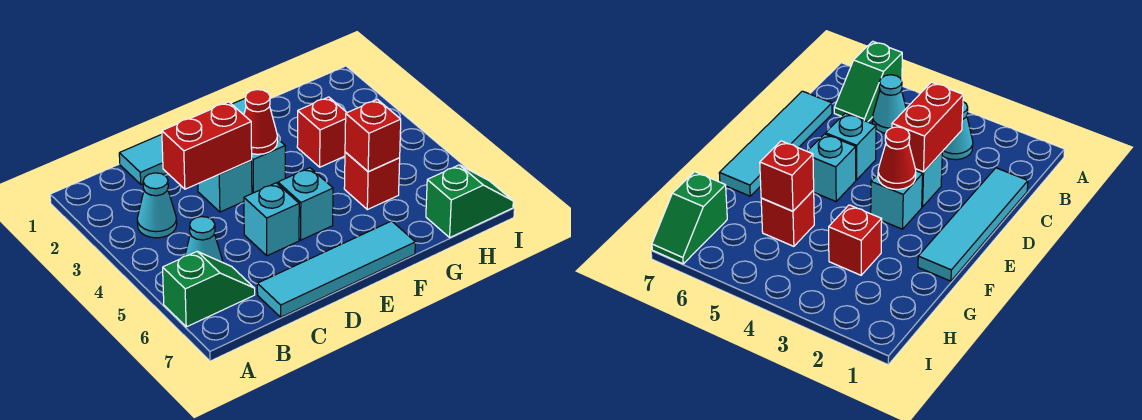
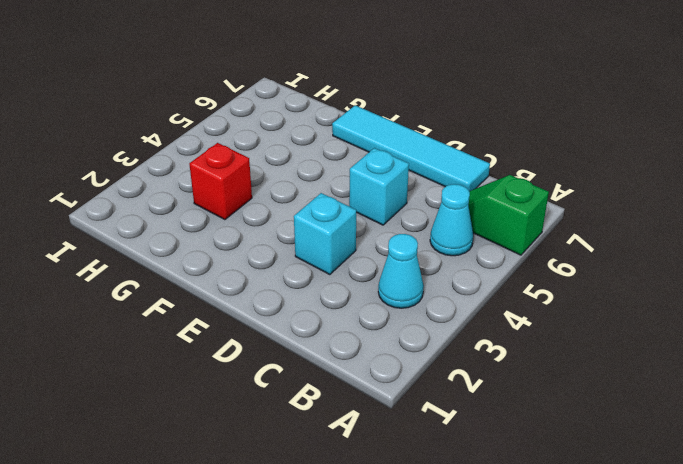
none -> cyan tile C1:F1 level 1
none -> cyan brick E3 level 1
none -> cyan brick E5 level 1

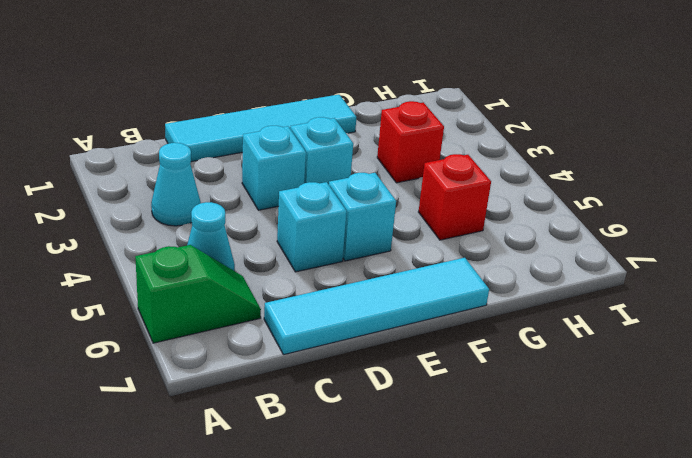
none -> green slope H7:I7 level 1 top H
none -> red brick C3:D3 level 2
none -> red cone E3 level 2

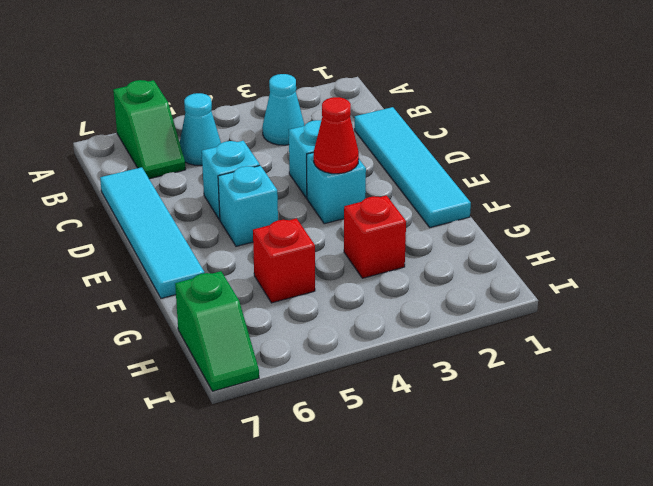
none -> red brick C3:D3 level 2
none -> red brick G5 level 2

